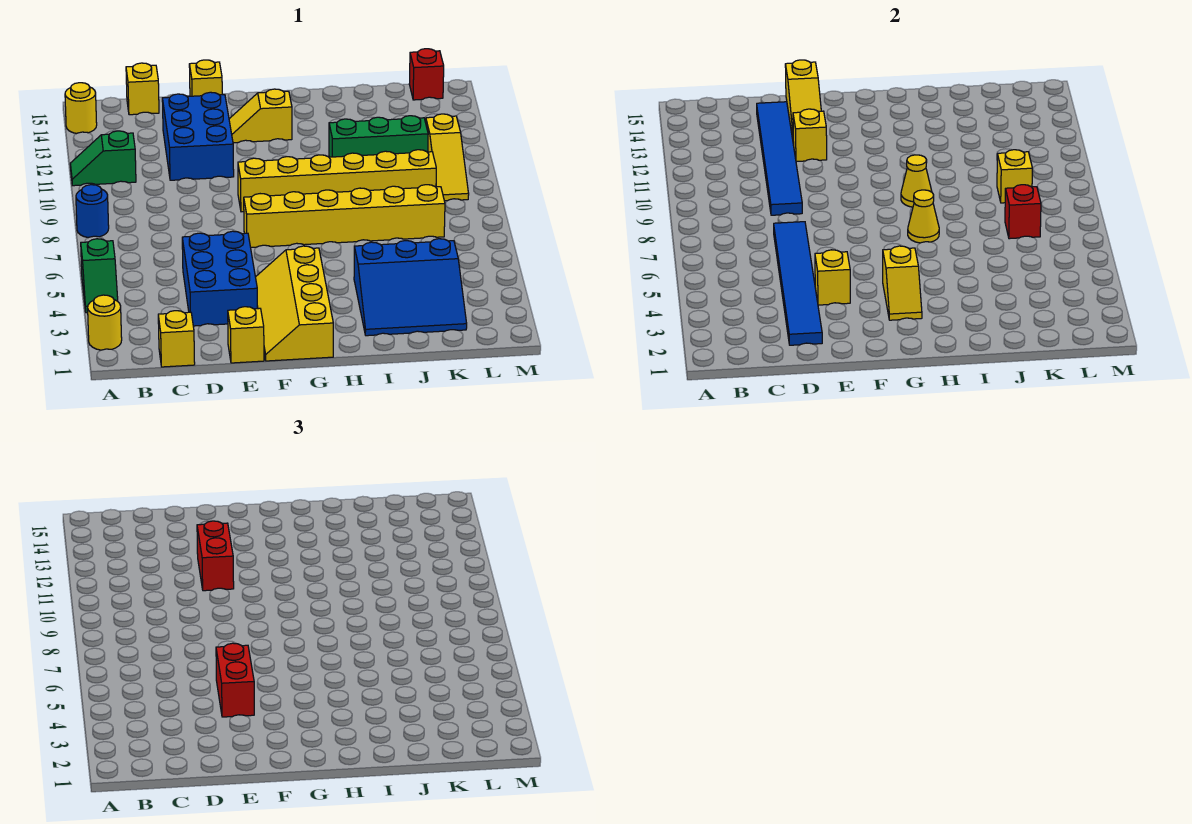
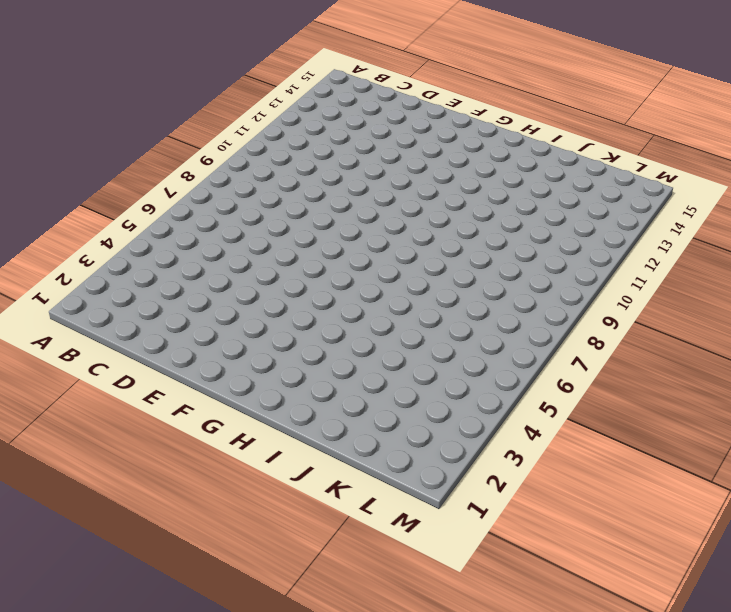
none -> yellow round brick A2 level 1
none -> green slope A4:A5 level 1 top 5
none -> blue round brick A8 level 1
none -> green slope A11:B11 level 1 top B

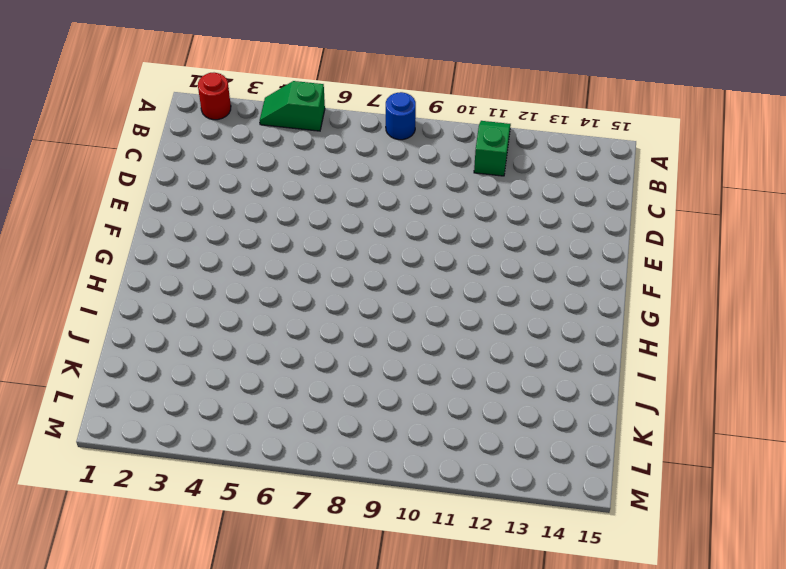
red round brick A2 level 1 -> yellow round brick A2 level 1
none -> yellow round brick A14 level 1
none -> yellow brick C1 level 1
none -> yellow brick C15 level 1
none -> blue brick D3:E5 level 1

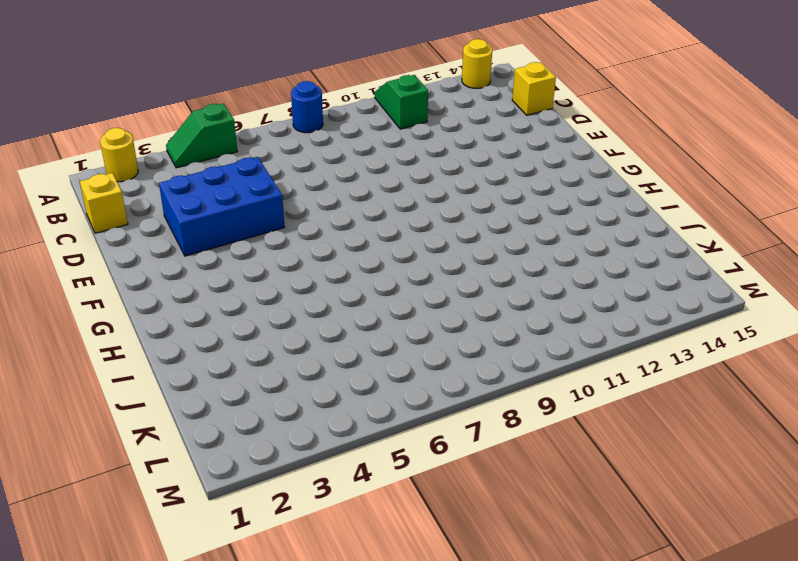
none -> blue brick D11:E13 level 1
none -> yellow brick E1 level 1
none -> yellow brick E15 level 1
none -> yellow slope F1:G4 level 1 top G

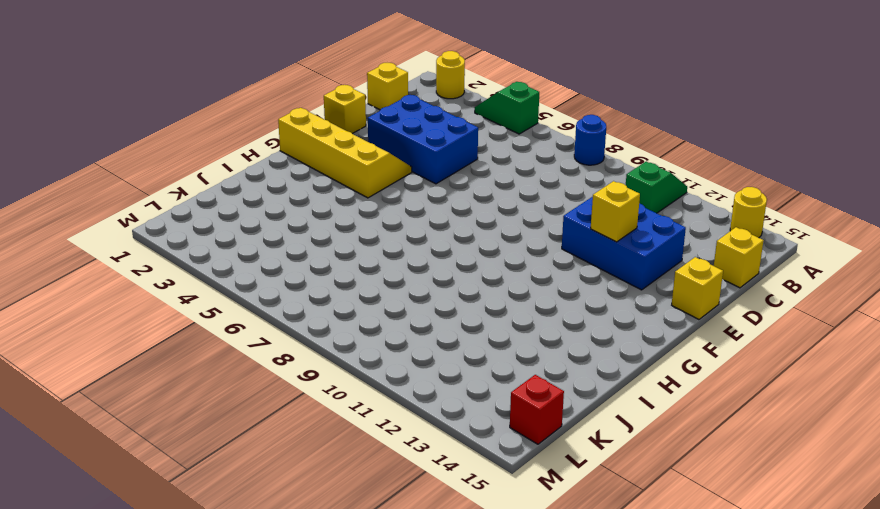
none -> yellow brick F7:K7 level 1
none -> yellow brick F9:K9 level 1
none -> yellow slope F13:G13 level 1 top G
none -> blue slope I2:K4 level 1 top 4

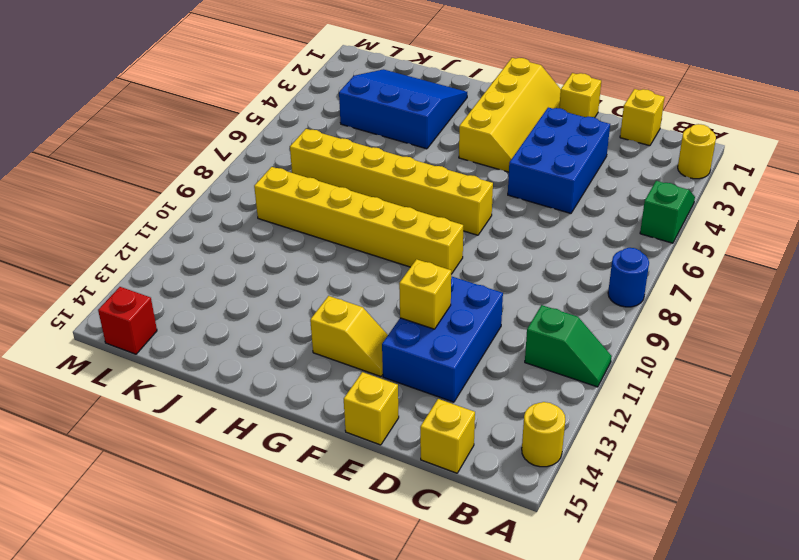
none -> green brick I11:K11 level 1
none -> yellow slope L9:L11 level 1 top 11
none -> blue tile D2:D7 level 2
none -> blue tile D9:D14 level 2

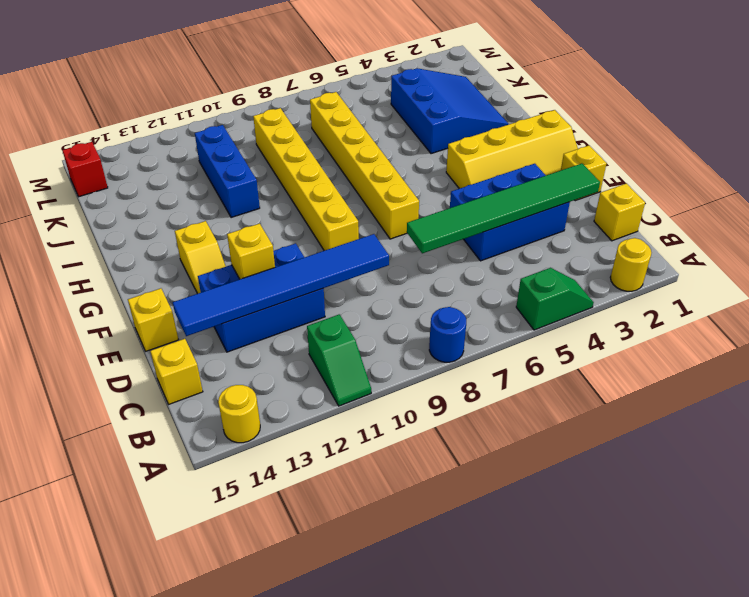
green tile D2:D7 level 2 -> blue tile D2:D7 level 2
blue brick I11:K11 level 1 -> green brick I11:K11 level 1
none -> yellow slope L9:L11 level 1 top 11
none -> yellow brick E4 level 2
none -> yellow slope E13:E15 level 2 top 15
none -> yellow slope G3:G4 level 2 top 4

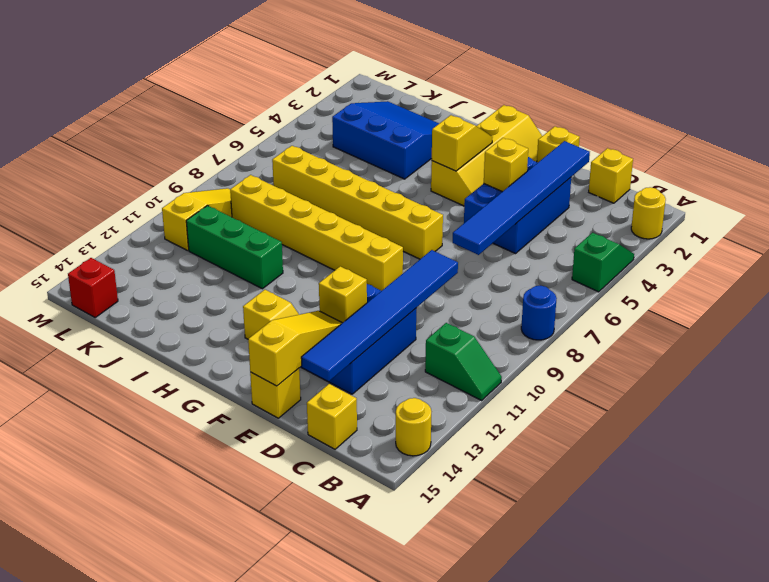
none -> yellow cone H7 level 2
none -> yellow cone H9 level 2
none -> red brick K7 level 2
none -> yellow brick K9 level 2

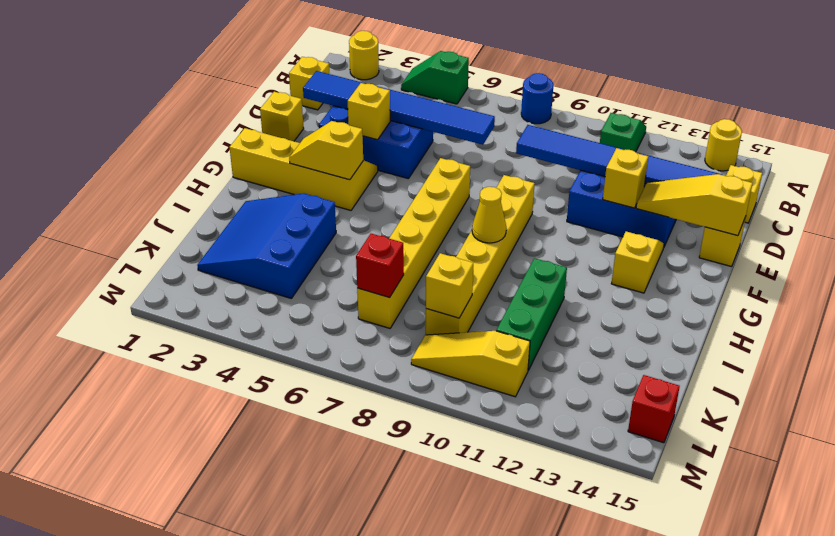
none -> yellow cone H7 level 2
none -> red brick E4:E5 level 3
none -> red brick E11:E12 level 3

